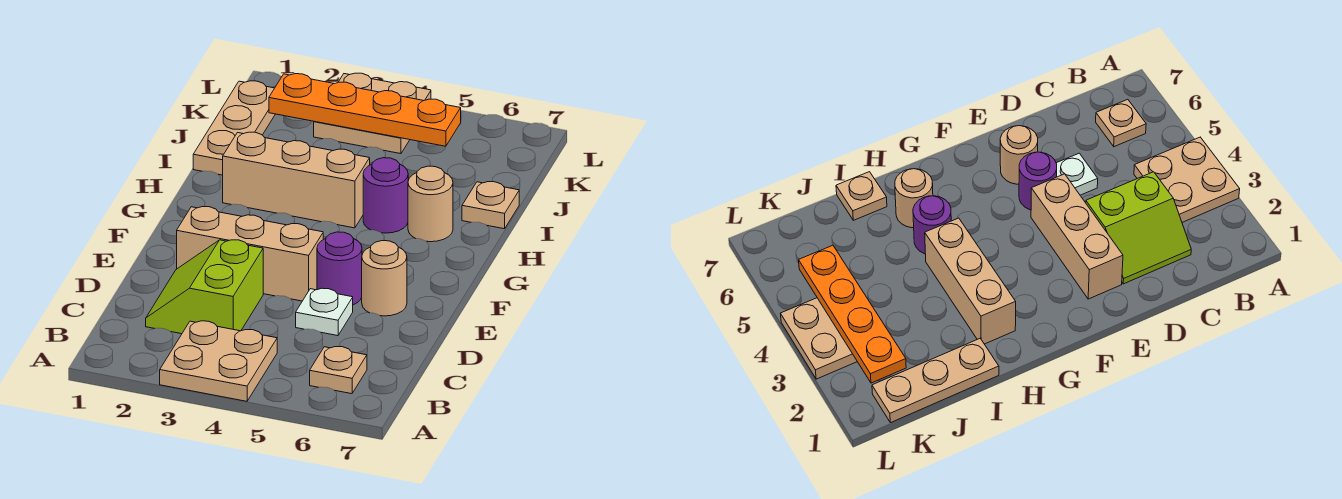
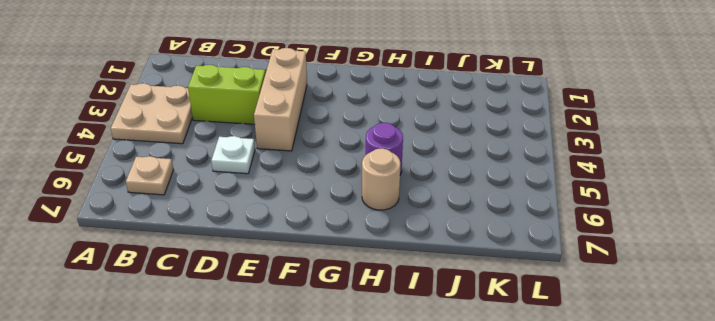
none -> purple round brick E5 level 1
none -> tan round brick E6 level 1
none -> tan brick H2:H4 level 1

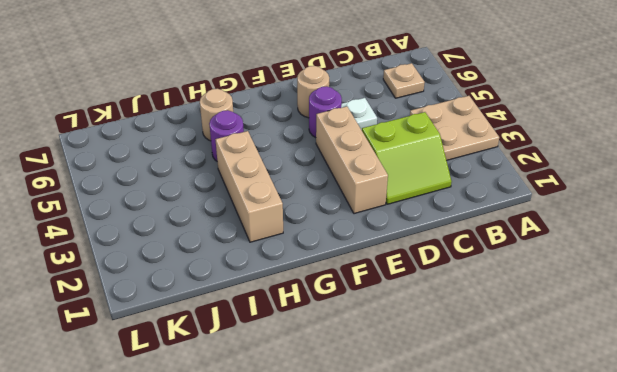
none -> tan plate I1:K1 level 1
none -> tan plate I7 level 1
none -> tan plate K3:L4 level 1

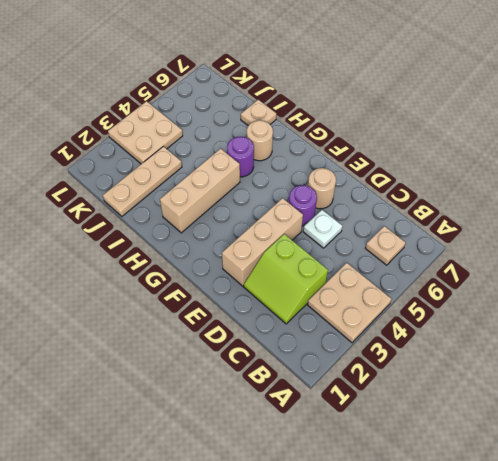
tan plate J1:J3 level 1 -> tan plate I1:K1 level 1
none -> orange plate K2:K5 level 2

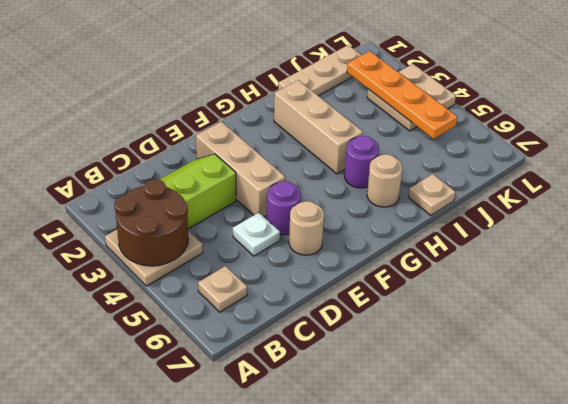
brown round brick A3:B4 level 2 -> none

